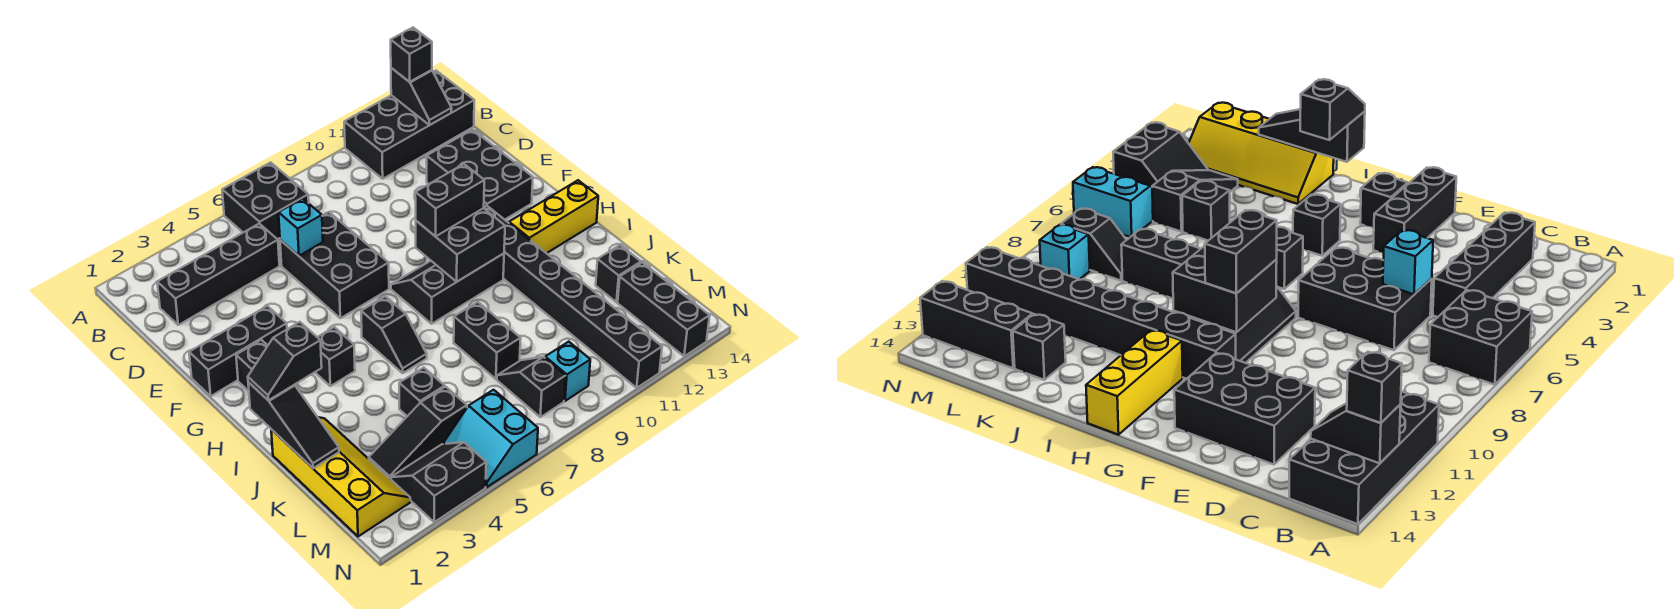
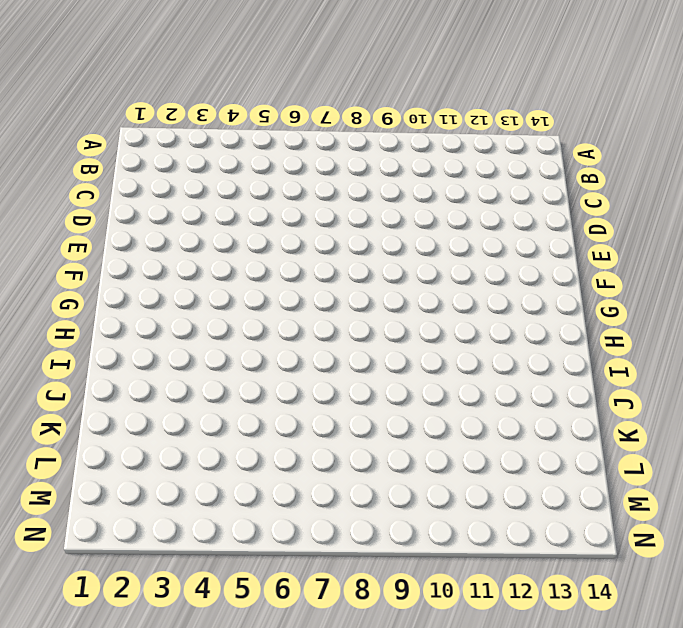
none -> black brick A6:B7 level 1
none -> black brick A11:B14 level 1
none -> black brick C2:C5 level 1

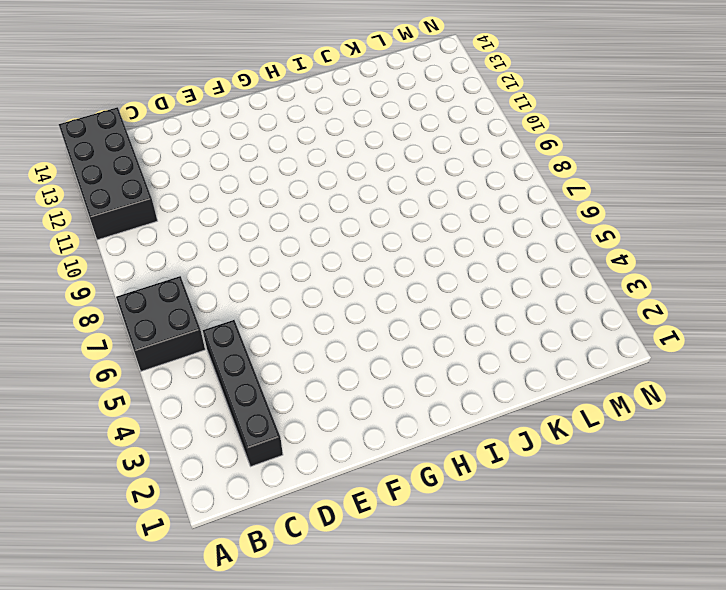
none -> black brick D6:F7 level 1
none -> black brick D12:F13 level 1
none -> black brick F1:F3 level 1

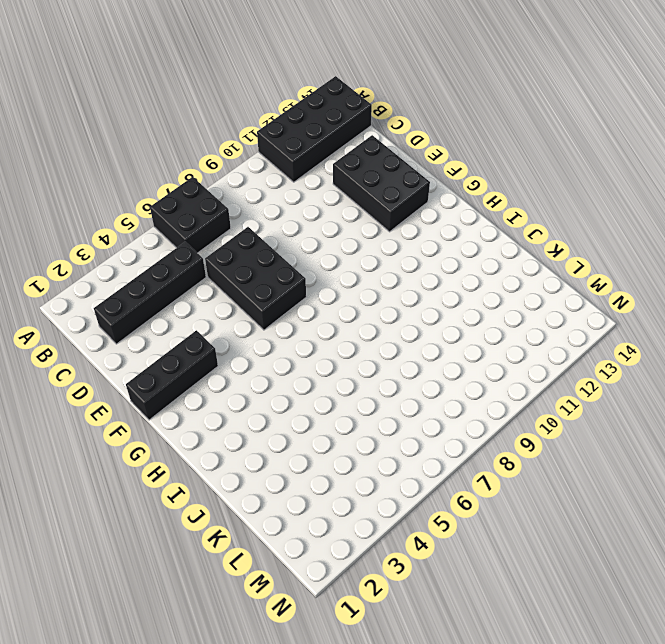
none -> black brick G2 level 1
none -> black slope G8:H10 level 1 top H
none -> black brick G11:N11 level 1

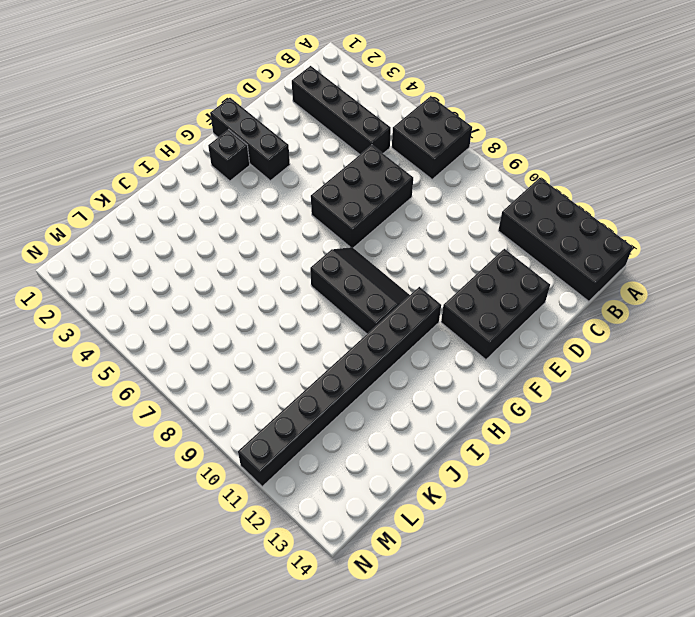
none -> black brick H4 level 1
none -> black slope H6:I6 level 1 top H
none -> yellow brick H12:H14 level 1

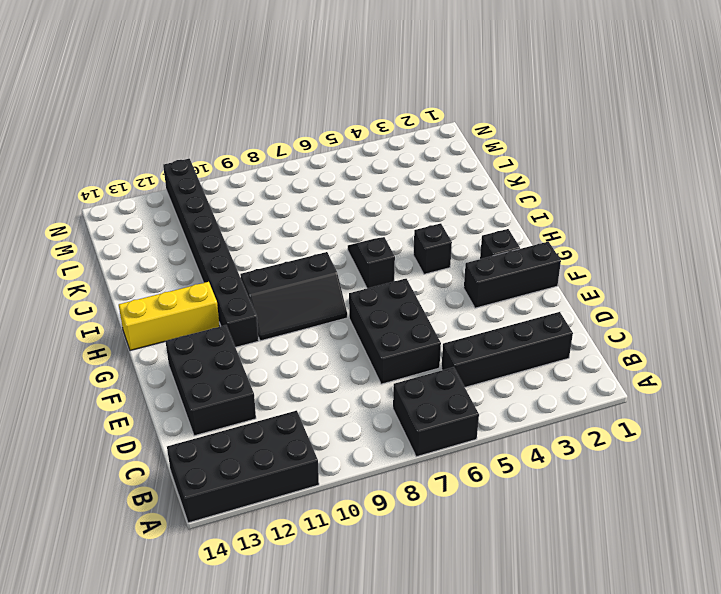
none -> yellow slope J1:M2 level 1 top 1
none -> black brick J8:K8 level 1
none -> black brick K5 level 1

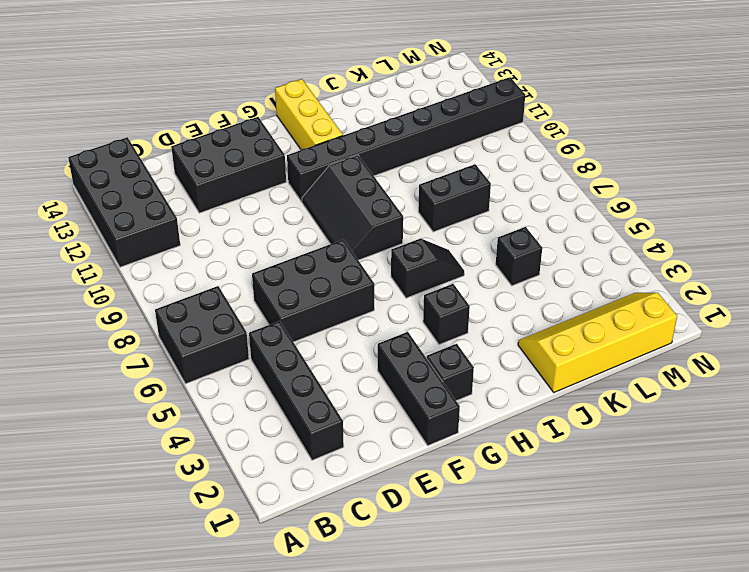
none -> black brick K13 level 1
none -> black slope L3:L5 level 1 top 5
none -> black slope L8:M8 level 1 top M

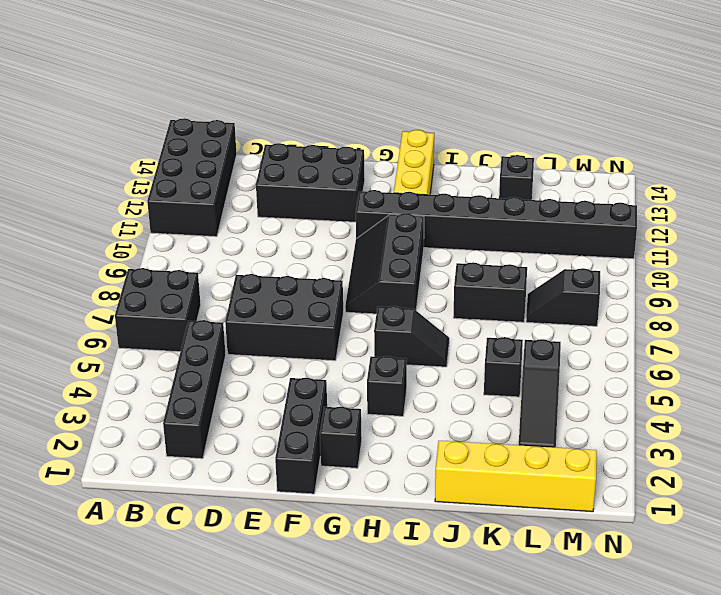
none -> black brick L13:N13 level 1
none -> black slope M3:N4 level 1 top N
none -> cyan slope M5:N6 level 1 top 6

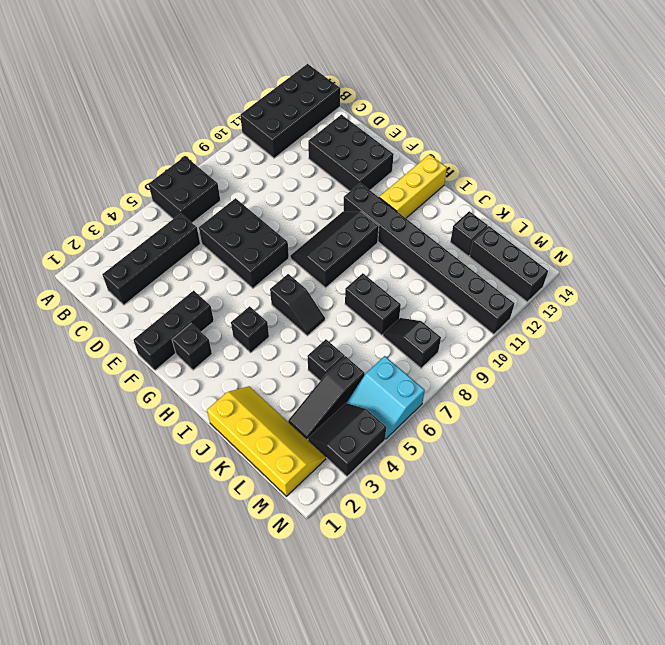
none -> cyan brick M9 level 1
none -> black slope A13:B13 level 2 top A
none -> cyan brick D6 level 2

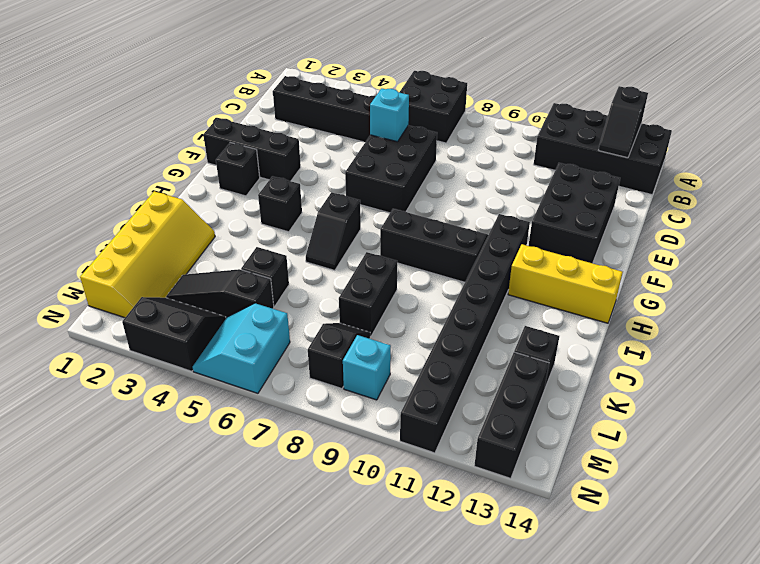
none -> black brick G9:H10 level 2
none -> black slope I1:K1 level 2 top I
none -> black brick A13 level 3

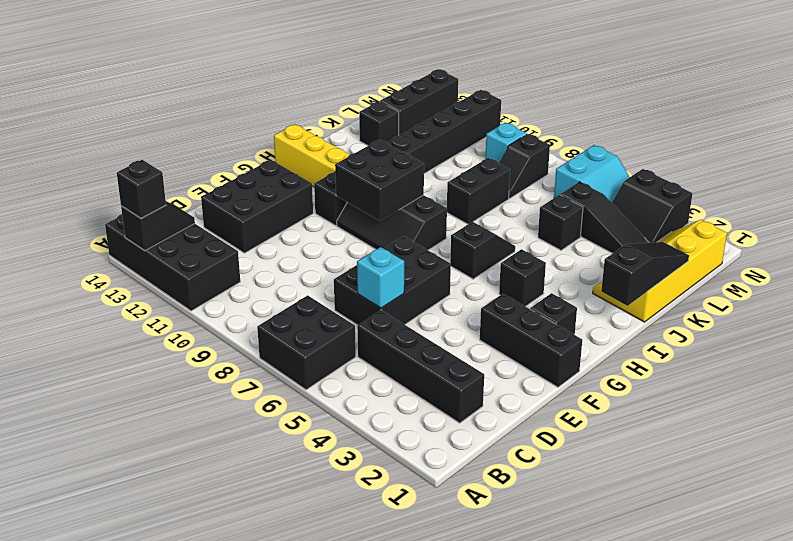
none -> black brick G9:G10 level 3
none -> black slope I1:I2 level 3 top 2

